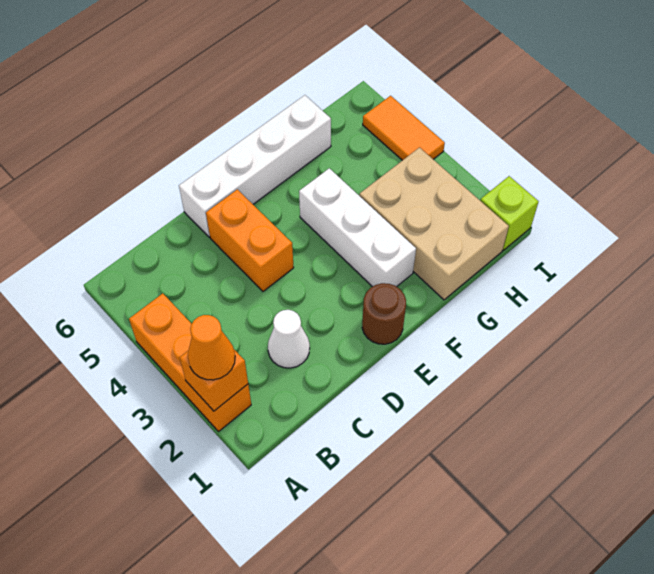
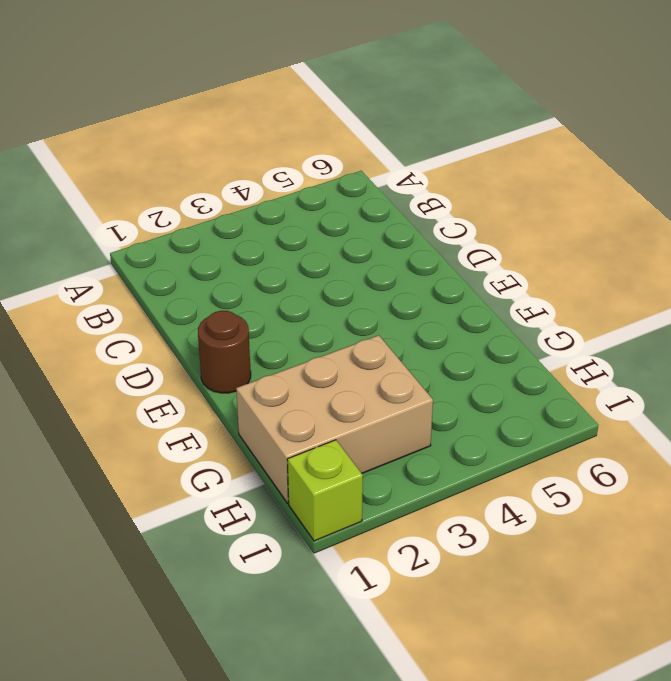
none -> orange brick A2:A4 level 1
none -> white cone C2 level 1

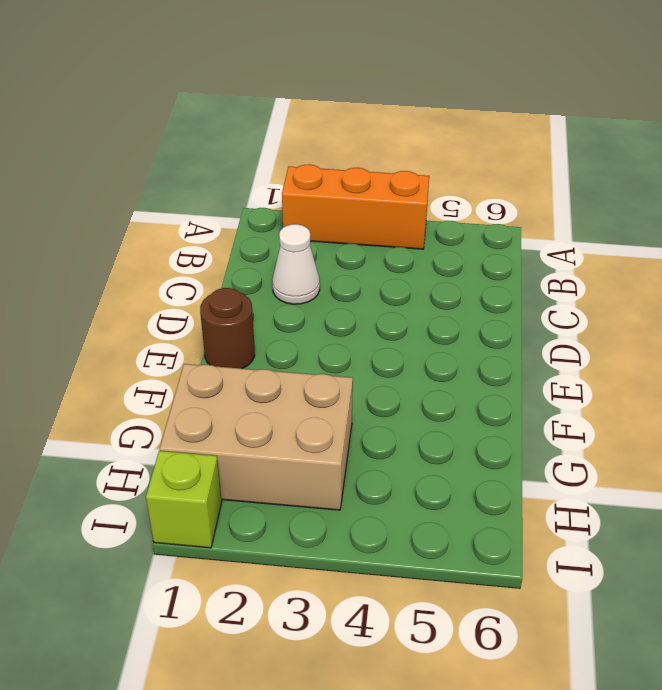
none -> orange brick D4:D5 level 1
none -> white brick D6:G6 level 1

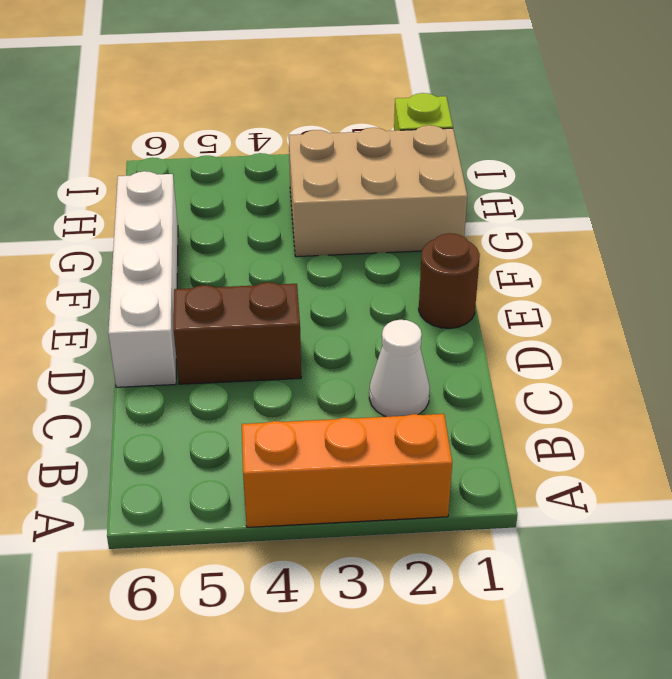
brown brick D4:D5 level 1 -> orange brick D4:D5 level 1
none -> white brick F2:F4 level 1
none -> orange tile I4:I5 level 1

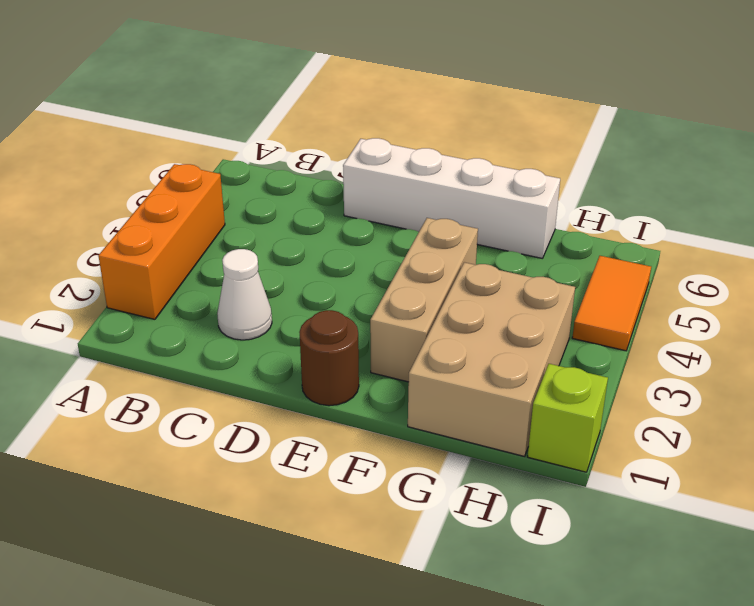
tan brick F2:F4 level 1 -> white brick F2:F4 level 1
none -> orange brick D4:D5 level 1
none -> orange brick A2 level 2

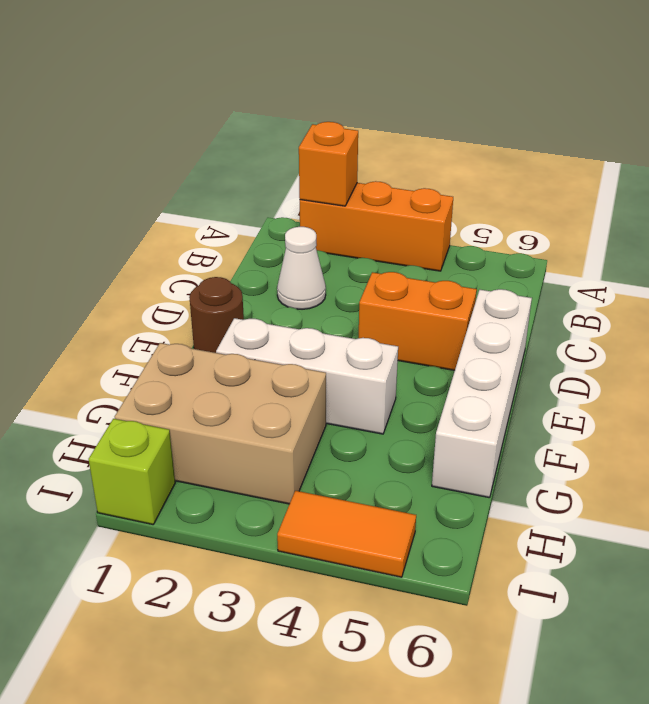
none -> orange cone A2 level 3

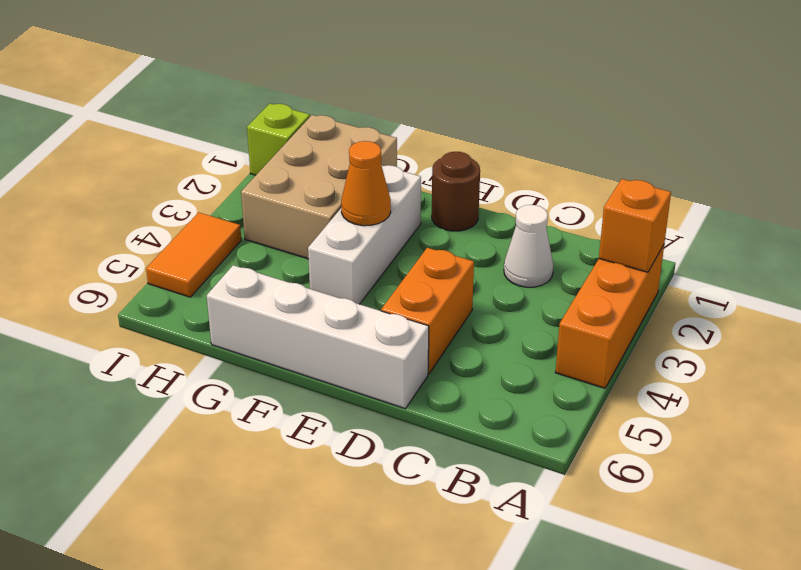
orange cone F3 level 2 -> orange cone A2 level 3

